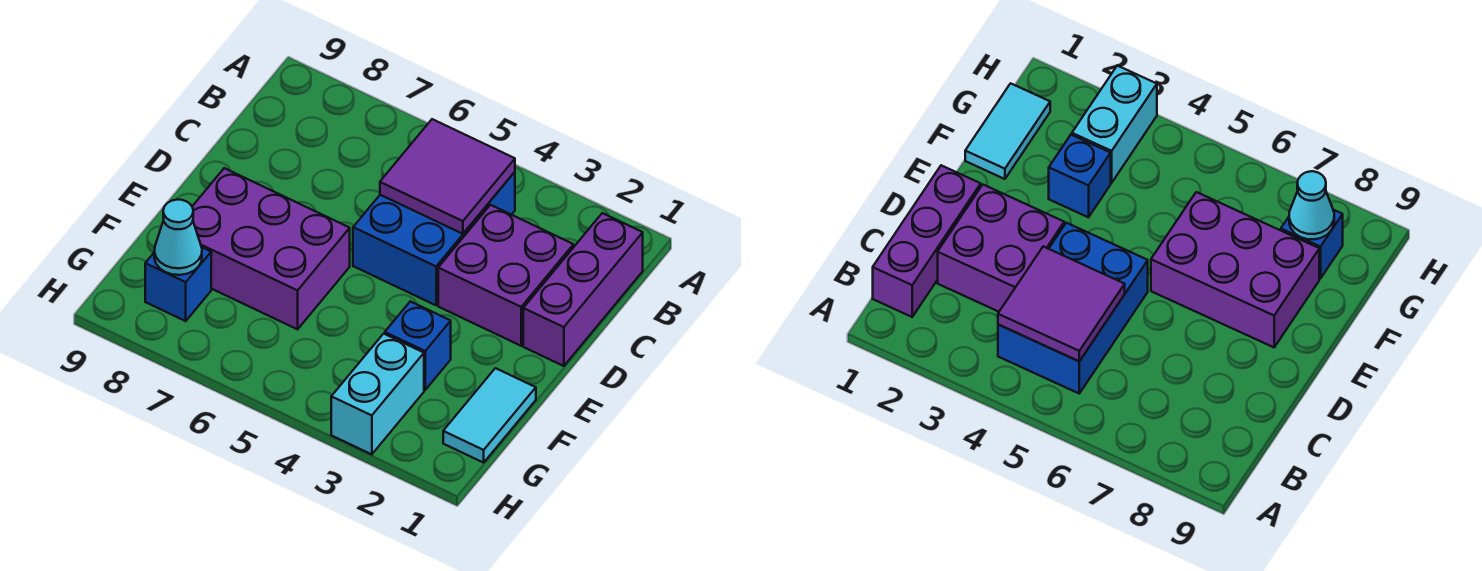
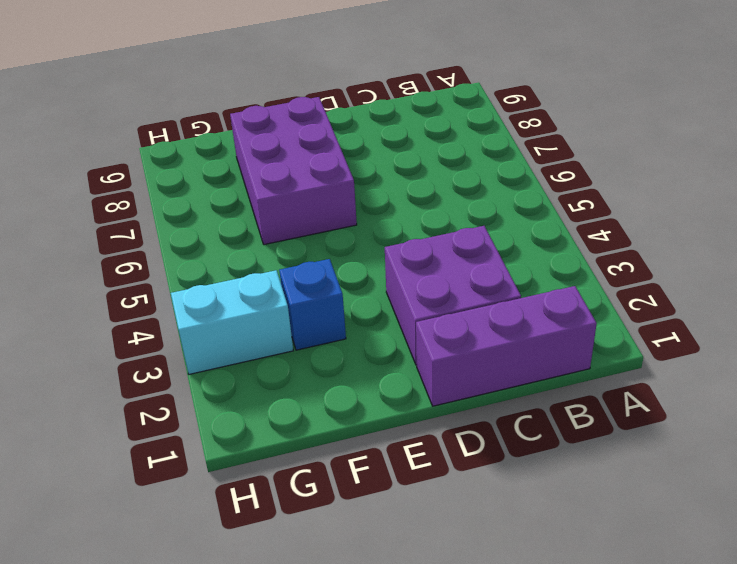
none -> blue brick B4:D5 level 1
none -> cyan tile F1:G1 level 1

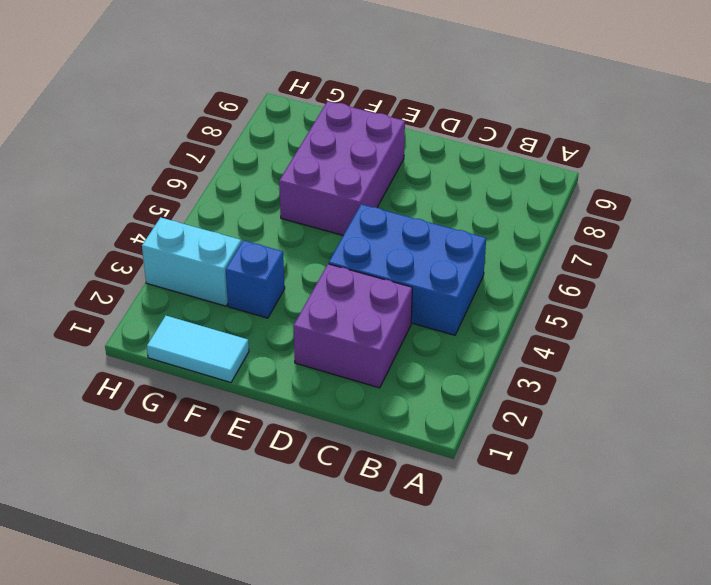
none -> purple brick B1:D1 level 1
none -> blue brick G8 level 1

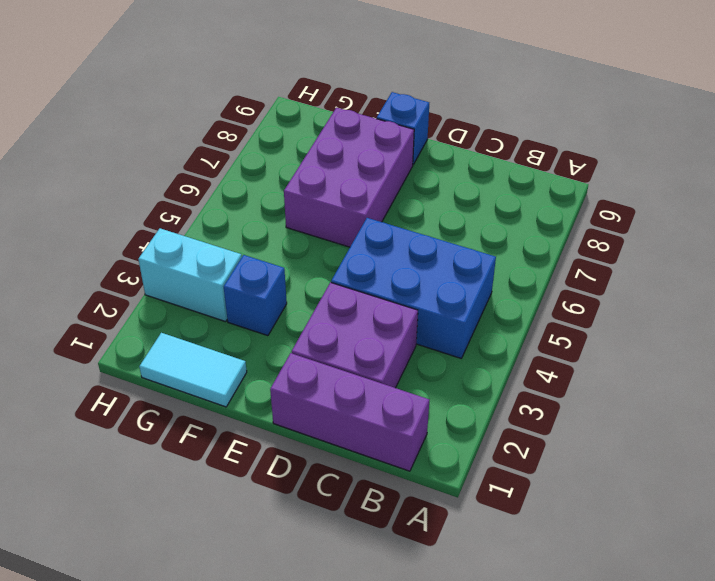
blue brick E9 level 1 -> blue brick G8 level 1
none -> purple tile B4:C5 level 2
none -> cyan cone G8 level 2

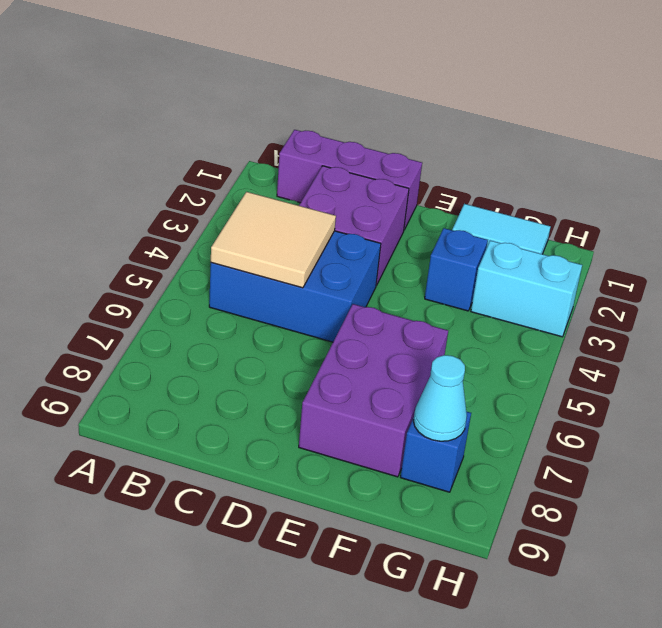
tan tile B4:C5 level 2 -> purple tile B4:C5 level 2

